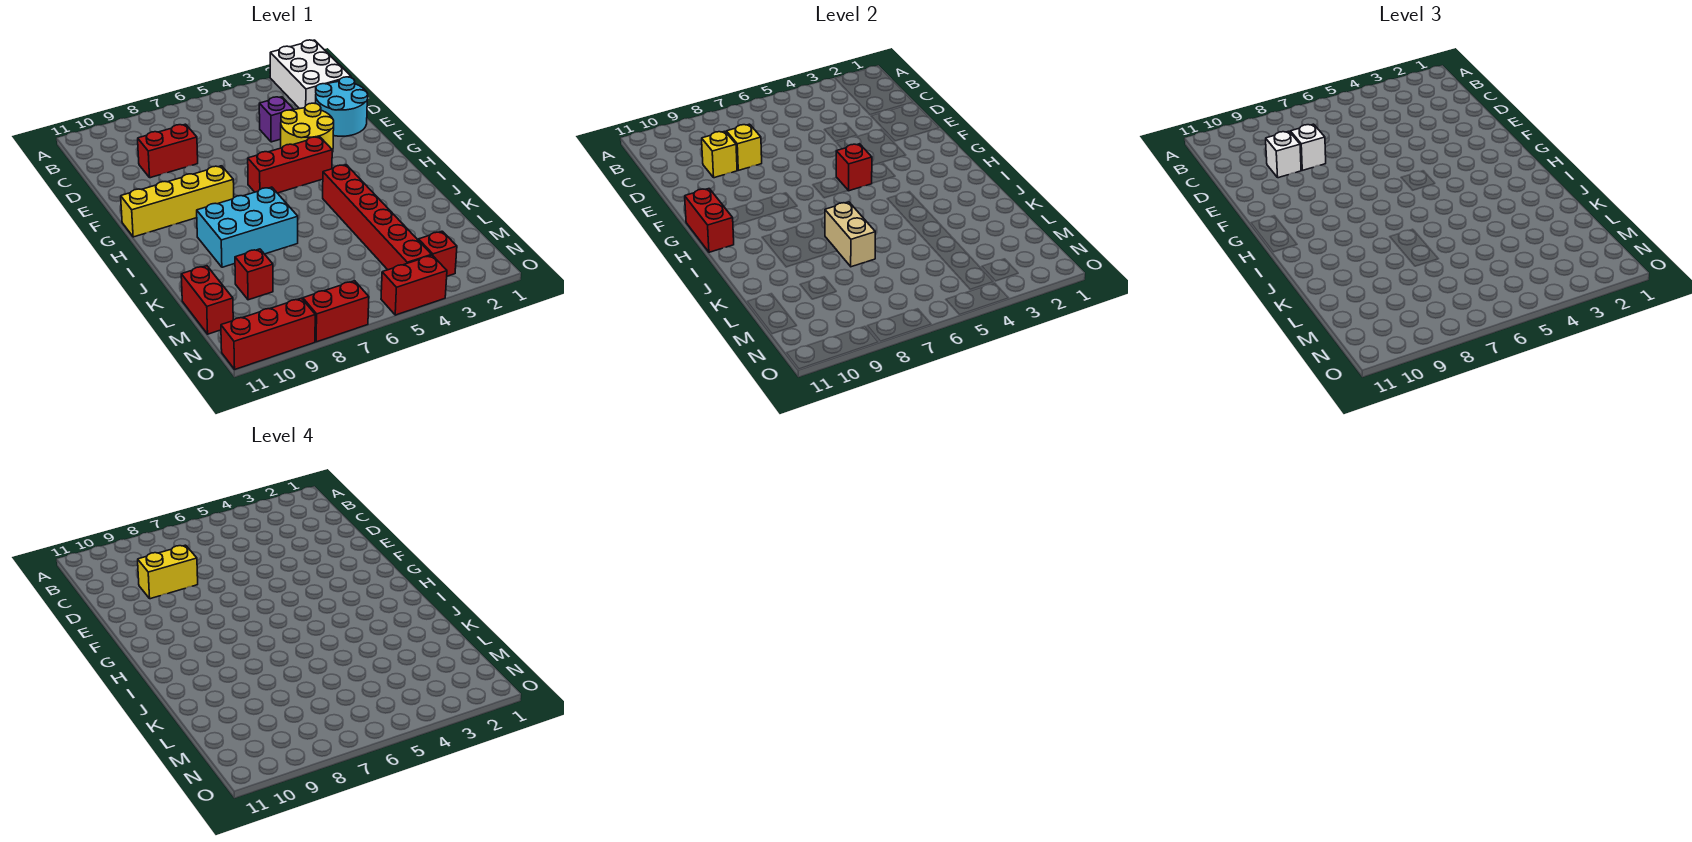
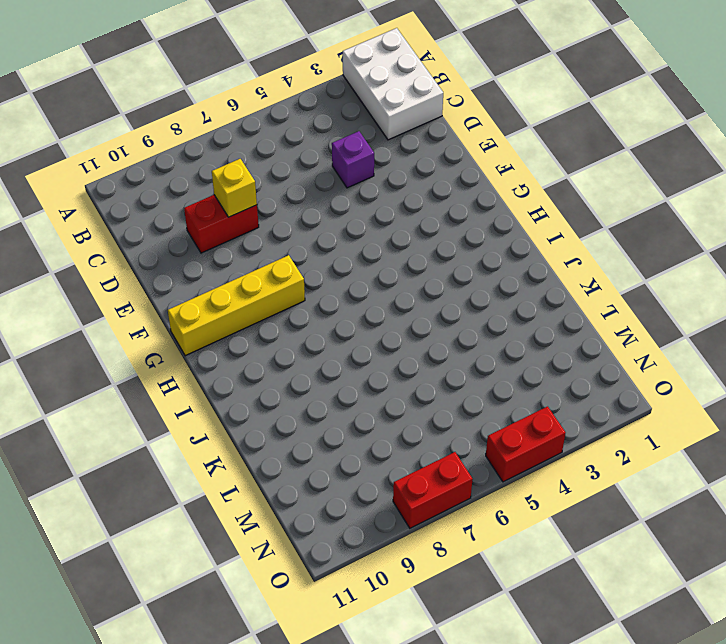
none -> cyan round brick D1:E2 level 1
none -> yellow round brick E3:F4 level 1
none -> red brick G4:G6 level 1

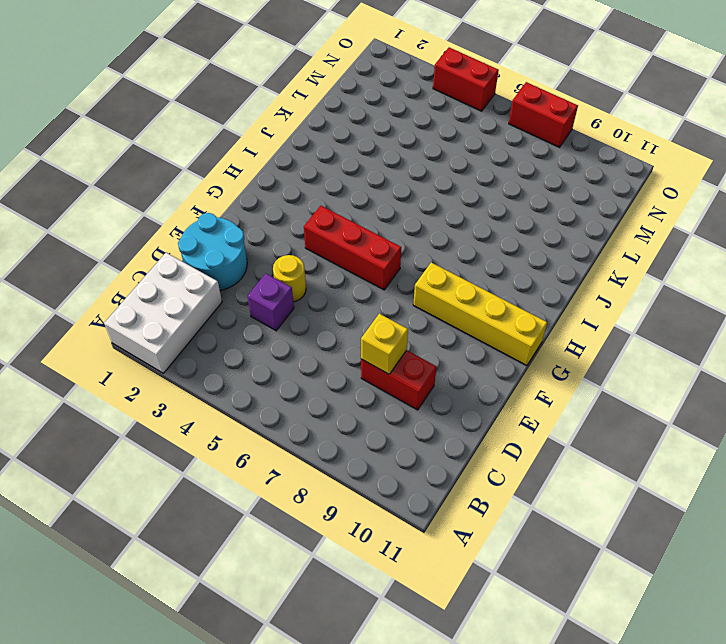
yellow round brick E4 level 1 -> yellow round brick E3:F4 level 1
none -> red brick I4:N4 level 1
none -> cyan brick I7:J9 level 1
none -> red brick L9 level 1

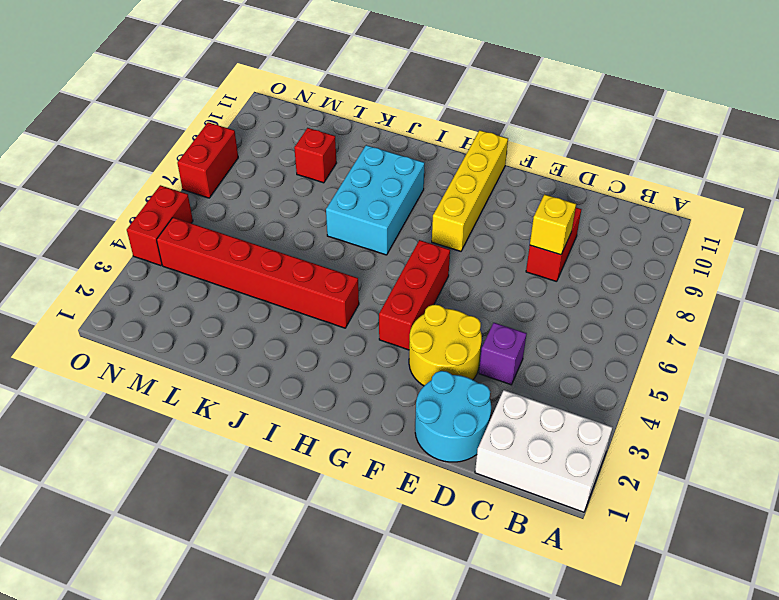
none -> red brick L11:M11 level 1
none -> red brick N3 level 1
none -> red brick O9:O11 level 1

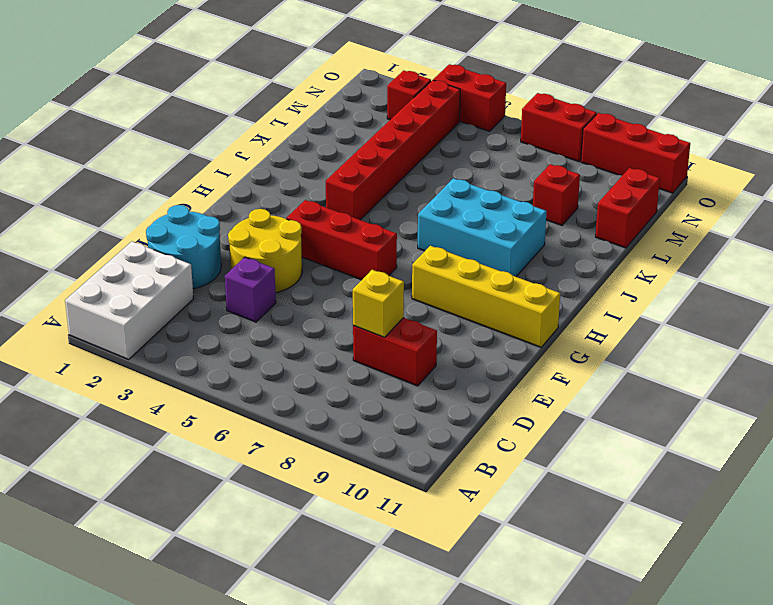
none -> yellow brick D9 level 2
none -> red brick G5 level 2
none -> red brick G11:H11 level 2

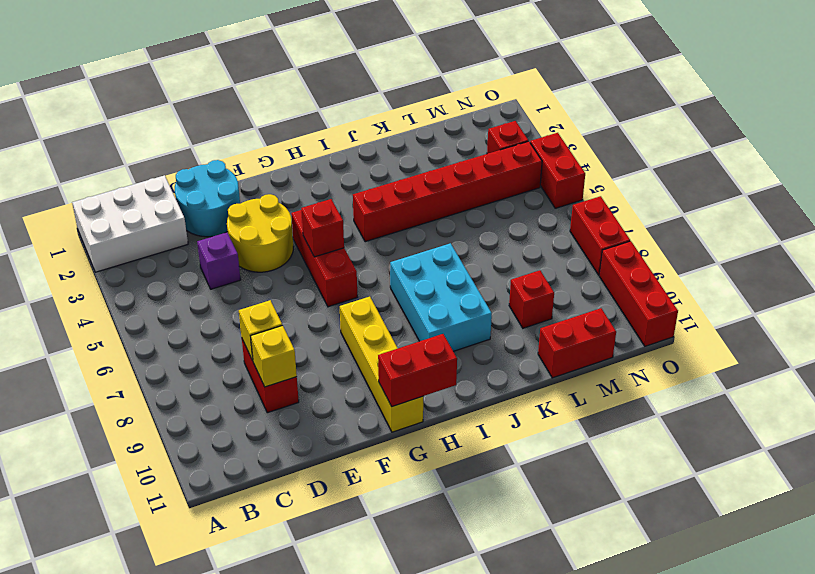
none -> tan brick J7:K7 level 2
none -> white brick D8 level 3
none -> white brick D9 level 3

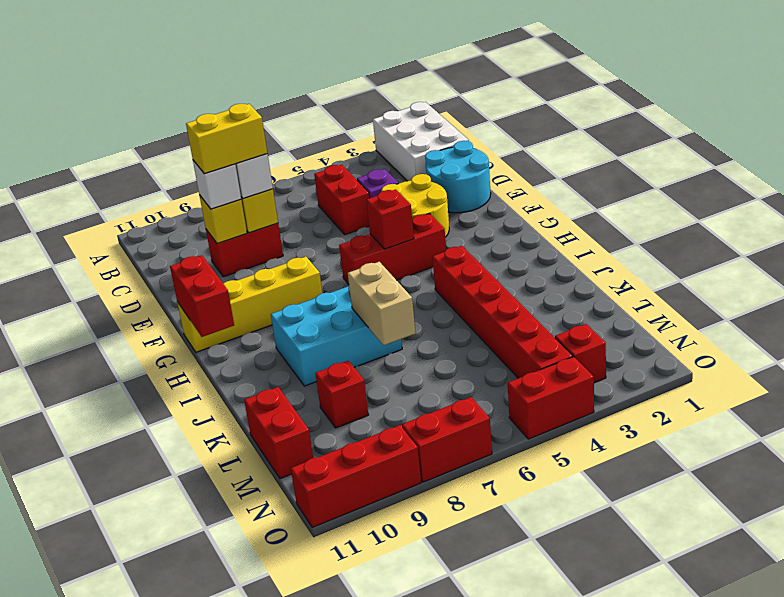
red brick C5:D5 level 1 -> none

